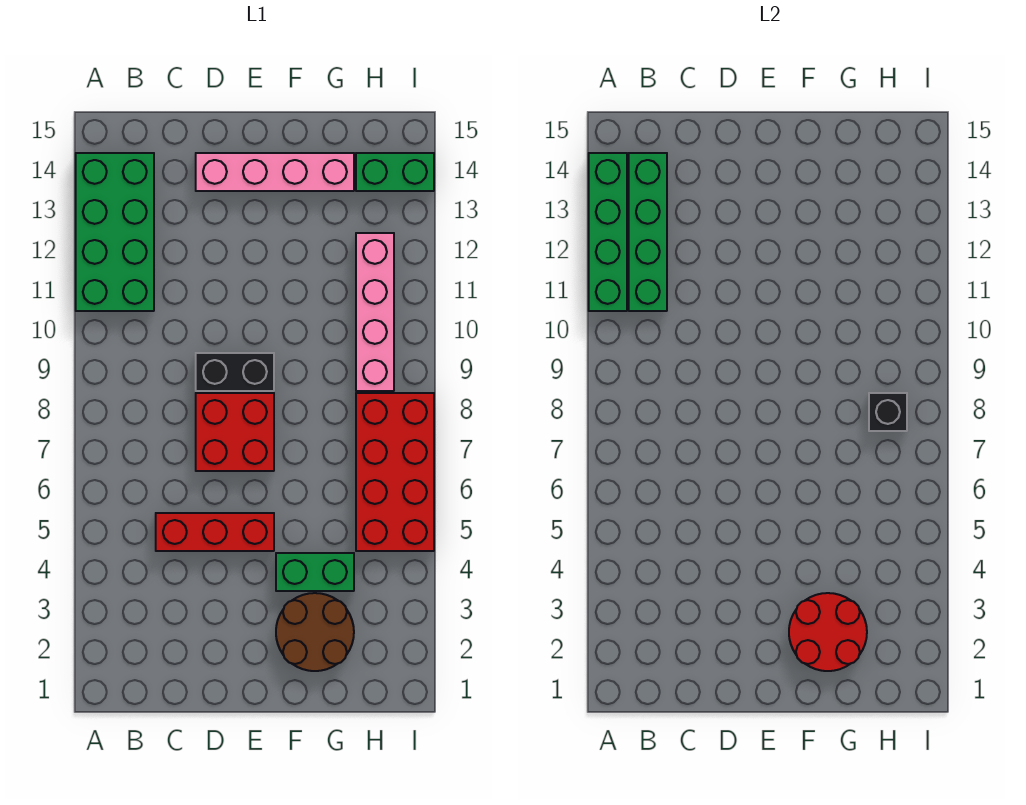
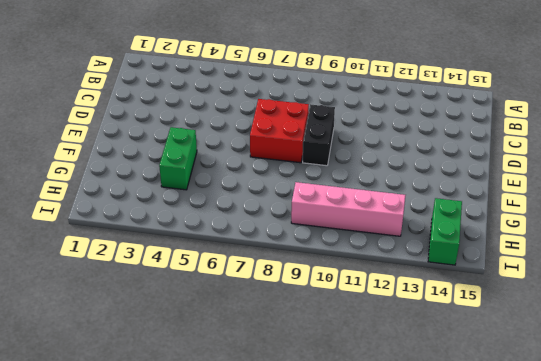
none -> green brick A11:B14 level 1
none -> red brick C5:E5 level 1
none -> pink brick D14:G14 level 1

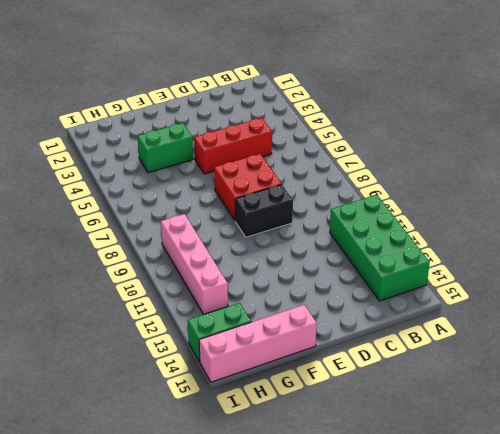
pink brick F15:I15 level 1 -> pink brick D14:G14 level 1
none -> brown round brick F2:G3 level 1
none -> red brick H5:I8 level 1
none -> green brick A11:A14 level 2

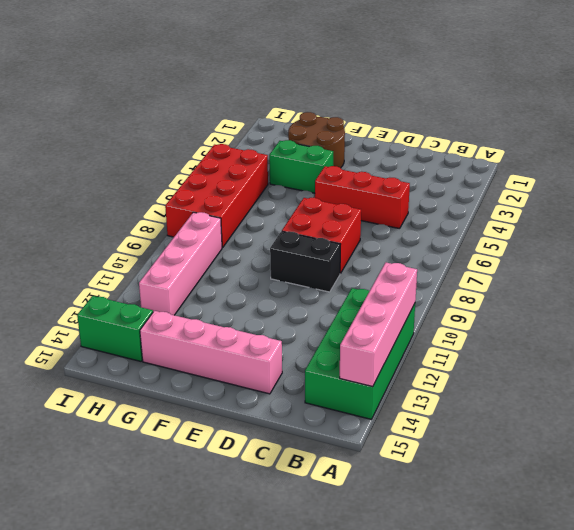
pink brick A11:A14 level 2 -> green brick A11:A14 level 2
none -> green brick B11:B14 level 2
none -> red round brick F2:G3 level 2
none -> black brick H8 level 2

